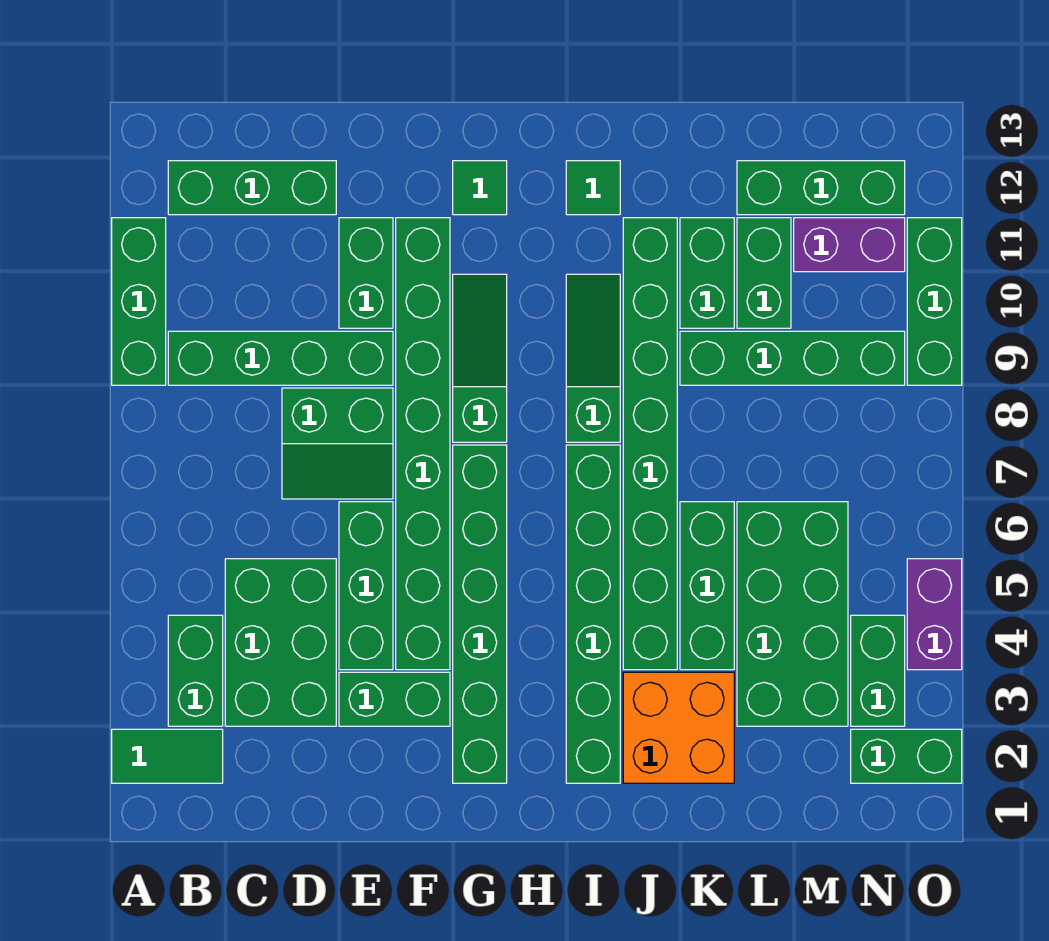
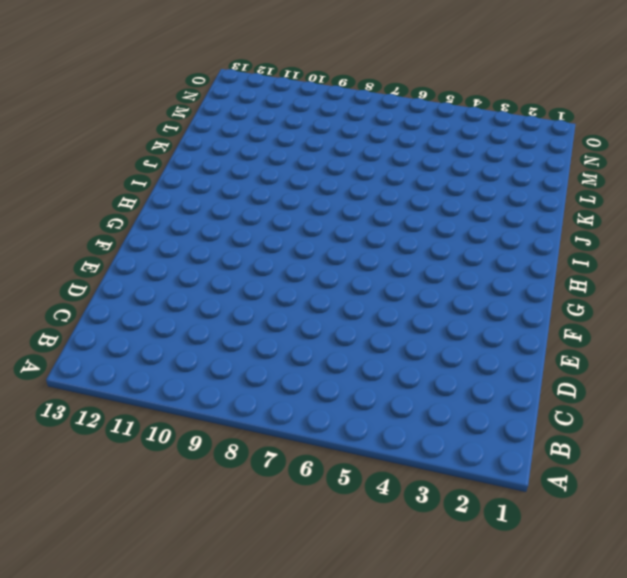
none -> green tile A2:B2 level 1
none -> green brick A9:A11 level 1
none -> green brick B3:B4 level 1
none -> green brick B9:E9 level 1

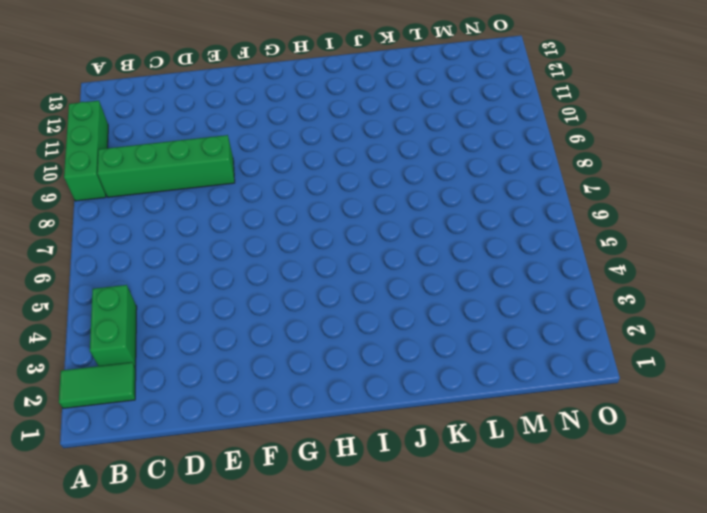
none -> green brick B12:D12 level 1
none -> green brick C3:D5 level 1
none -> green slope D7:E8 level 1 top 8
none -> green brick E3:F3 level 1

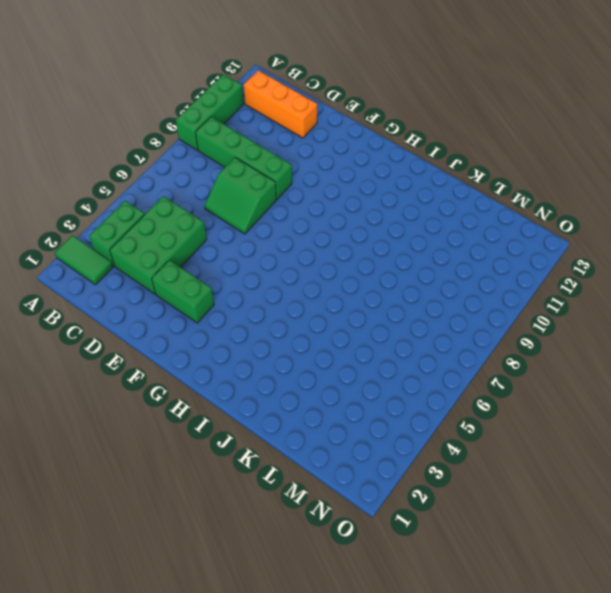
orange brick B12:D12 level 1 -> green brick B12:D12 level 1
none -> green brick E4:E6 level 1
none -> green brick E10:E11 level 1
none -> green brick F4:F11 level 1
none -> green brick G2:G7 level 1

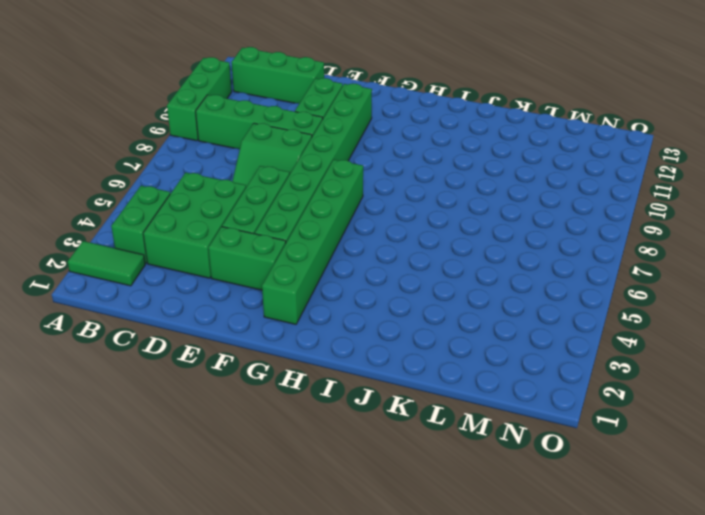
none -> green slope G8:G10 level 1 top 8
none -> green tile G12 level 1
none -> green brick I2:I7 level 1
none -> green slope I8:I10 level 1 top 8

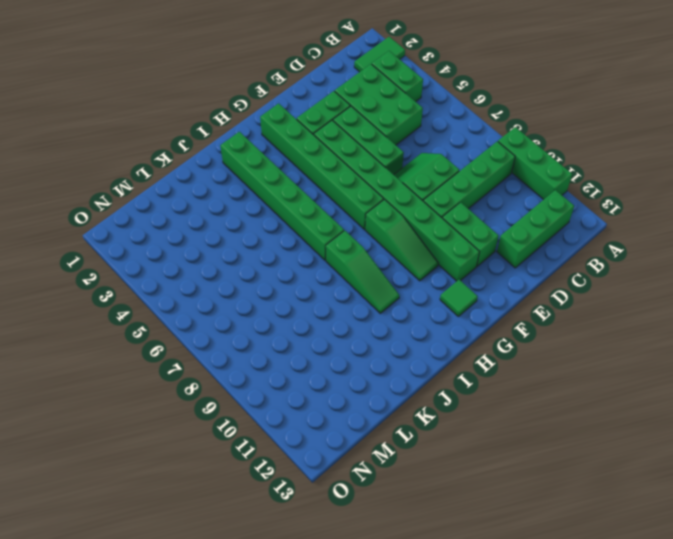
none -> green tile I12 level 1
none -> orange brick J2:K3 level 1
none -> green brick J4:J11 level 1
none -> green brick K4:K6 level 1

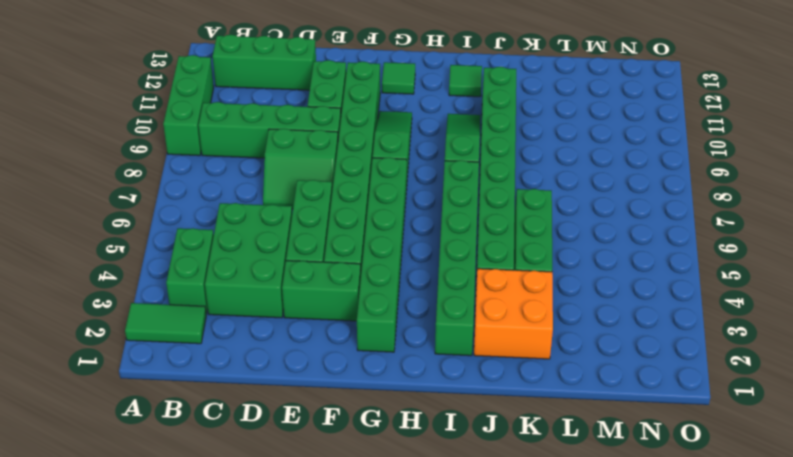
none -> green brick K9:N9 level 1
none -> green brick K10:K11 level 1
none -> green brick L3:M6 level 1
none -> green brick L10:L11 level 1

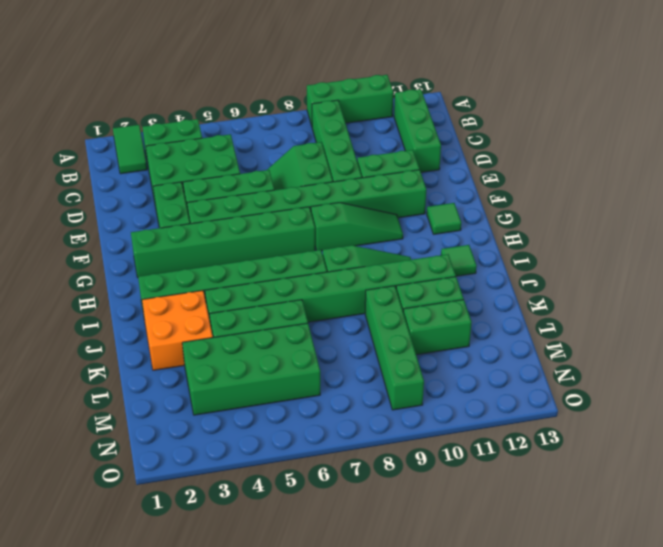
none -> green brick L12:N12 level 1
none -> purple brick M11:N11 level 1
none -> green brick N2:O2 level 1
none -> green brick N3:N4 level 1

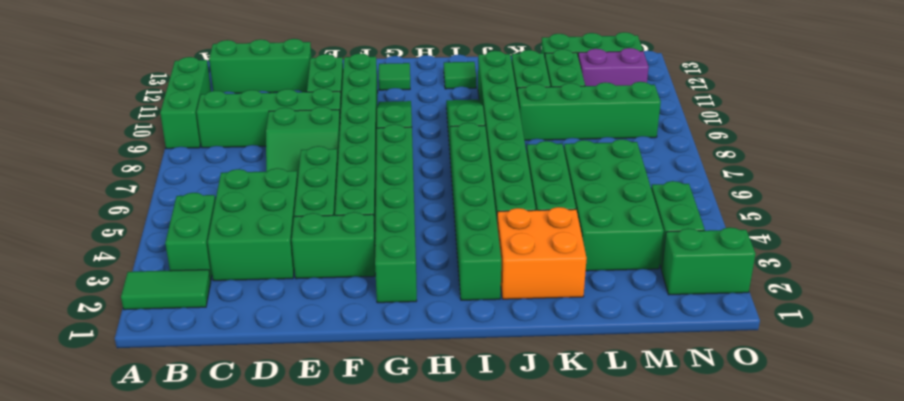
none -> purple brick O4:O5 level 1
none -> green brick O9:O11 level 1

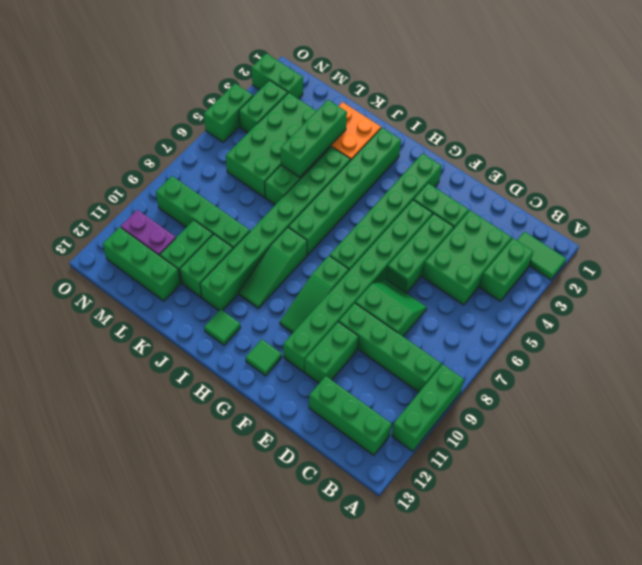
green brick K3:K5 level 2 -> green brick O9:O11 level 1
green brick O4:O5 level 1 -> purple brick O4:O5 level 1

